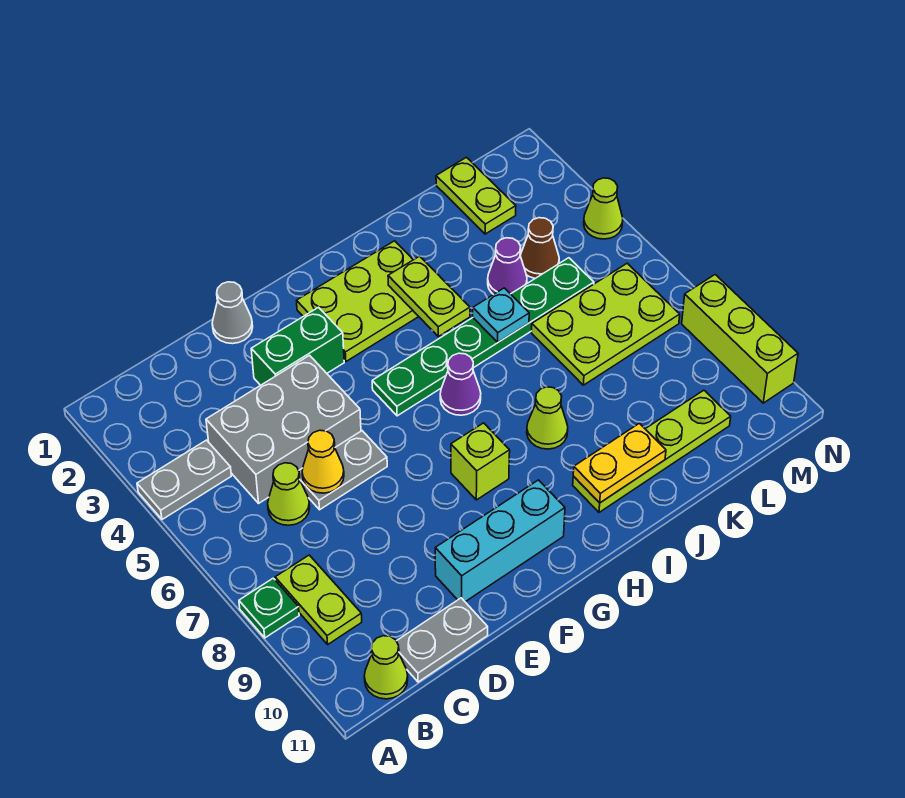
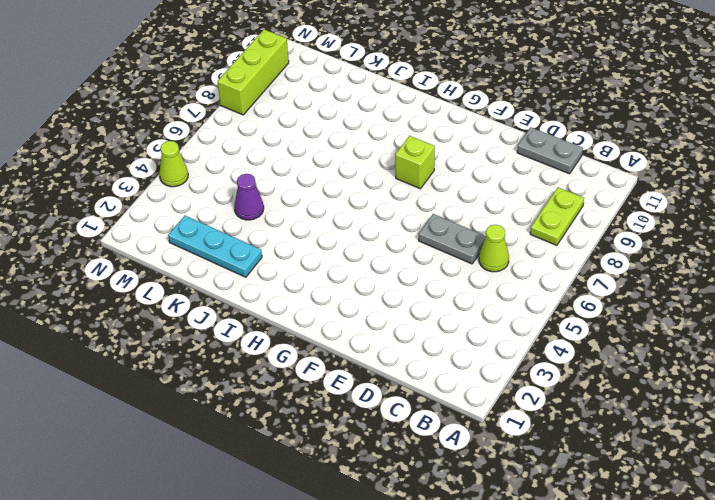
cyan plate J2:L2 level 1 -> lime plate L1:L2 level 1
none -> grey plate A4:B4 level 1
none -> green plate A8 level 1
none -> lime cone B11 level 1

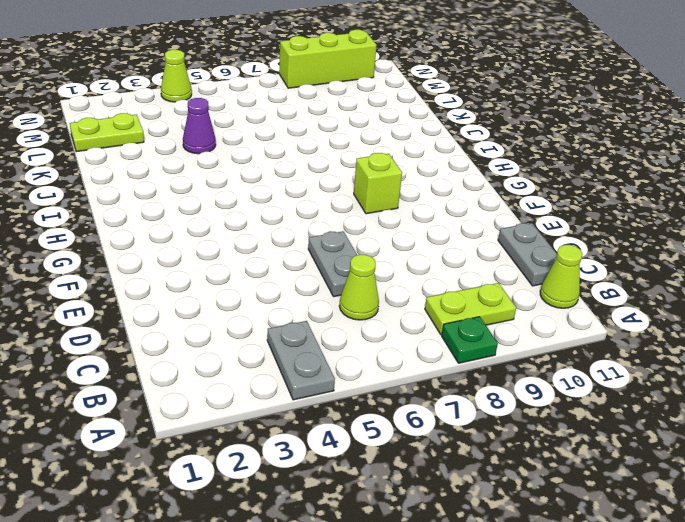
none -> grey brick C4:E5 level 1
none -> grey cone E1 level 1
none -> green brick E3:F3 level 1

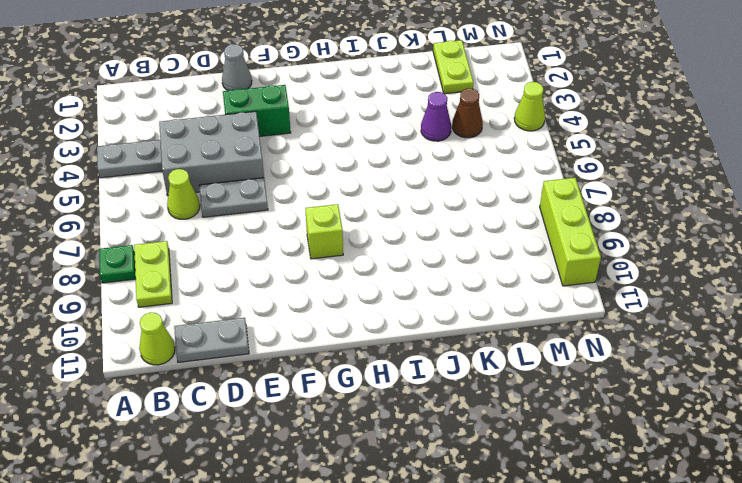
none -> cyan brick E10:G10 level 1
none -> lime plate G2:I3 level 1
none -> green plate G5:L5 level 1

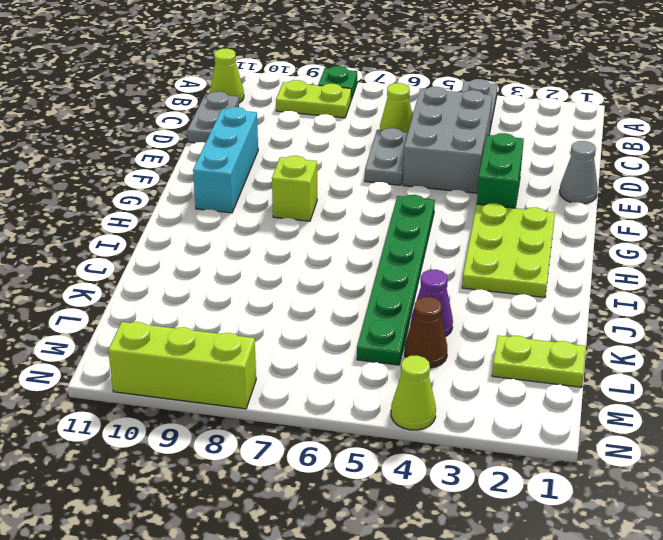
none -> purple cone H6 level 1
none -> lime cone I8 level 1
none -> lime plate I10:L10 level 1

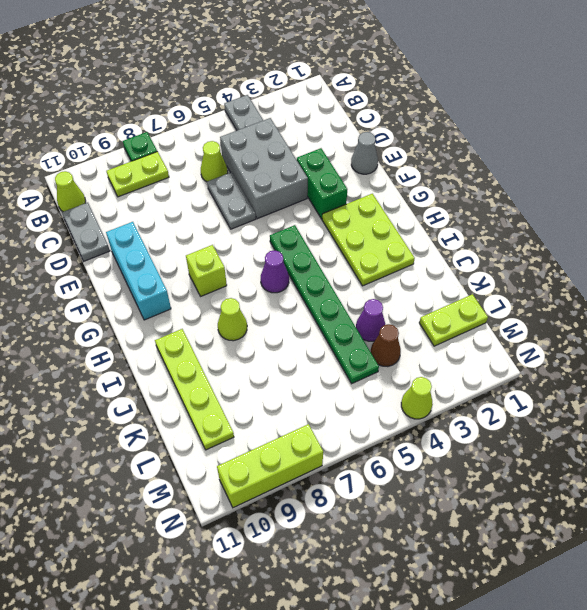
none -> lime plate K6:M7 level 1
none -> yellow cone D6 level 2
none -> lime plate I3:I4 level 2

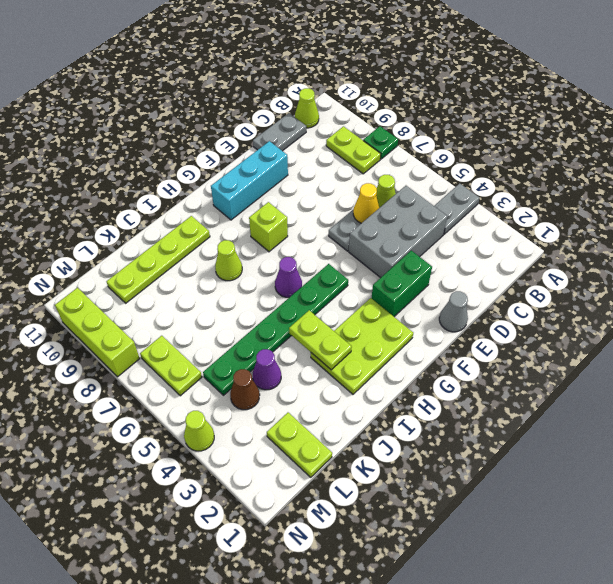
lime plate M6:M7 level 1 -> lime plate K6:M7 level 1
none -> yellow plate I10:J10 level 2
none -> cyan plate J5 level 2

